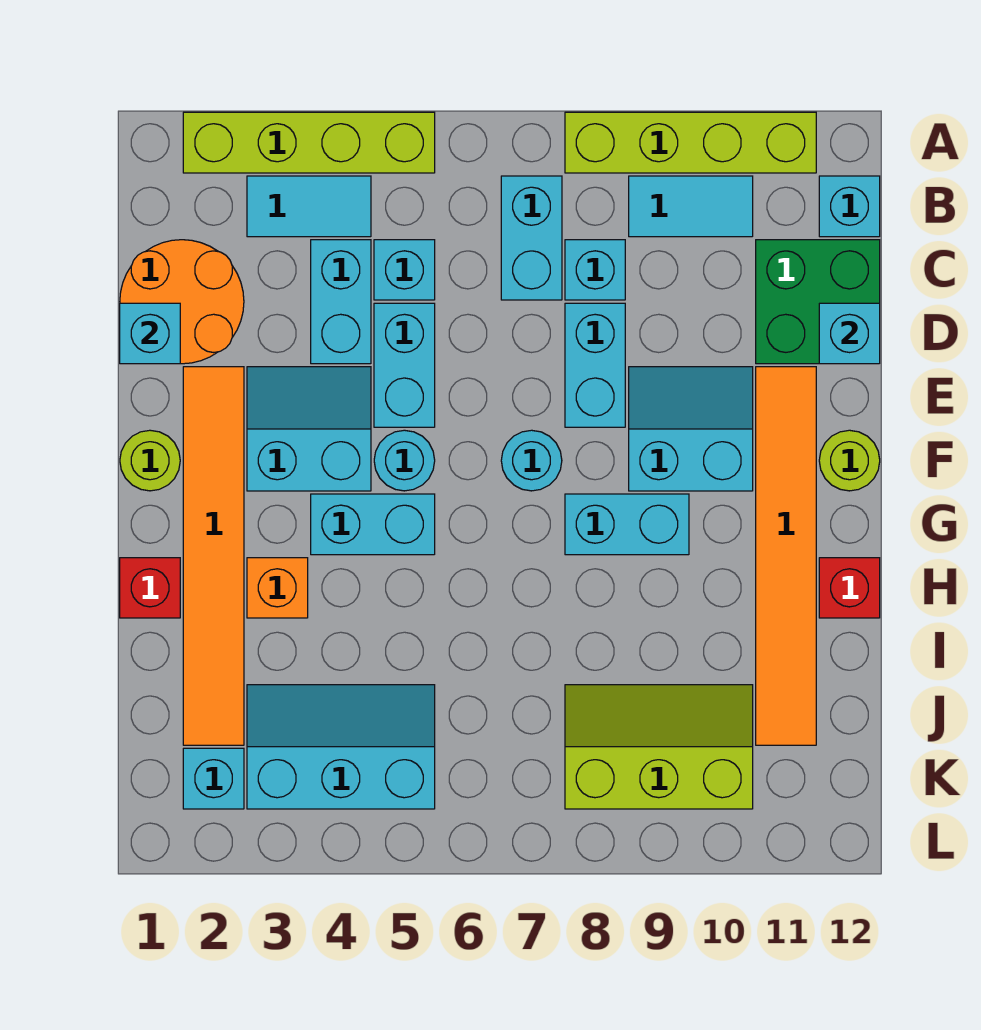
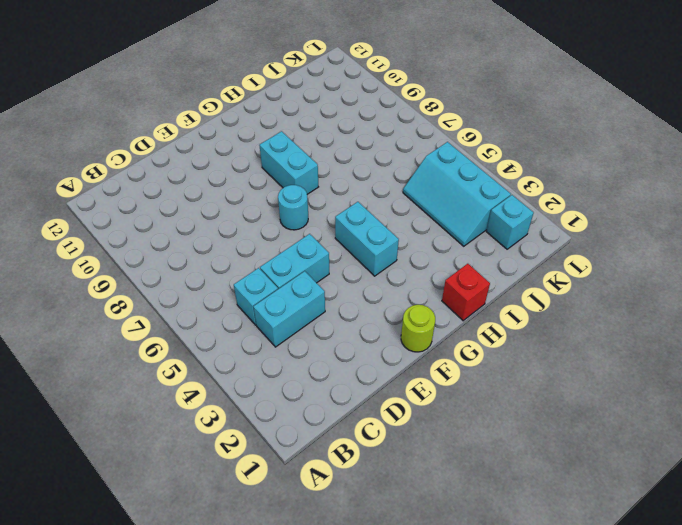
none -> lime brick A2:A5 level 1
none -> lime brick A8:A11 level 1
none -> cyan tile B3:B4 level 1
none -> cyan brick B7:C7 level 1

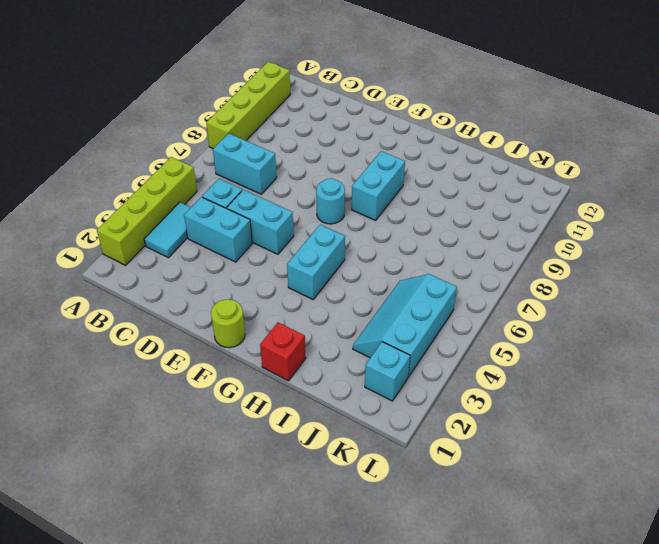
none -> cyan tile B9:B10 level 1
none -> cyan brick B12 level 1
none -> orange round brick C1:D2 level 1
none -> cyan brick C8 level 1

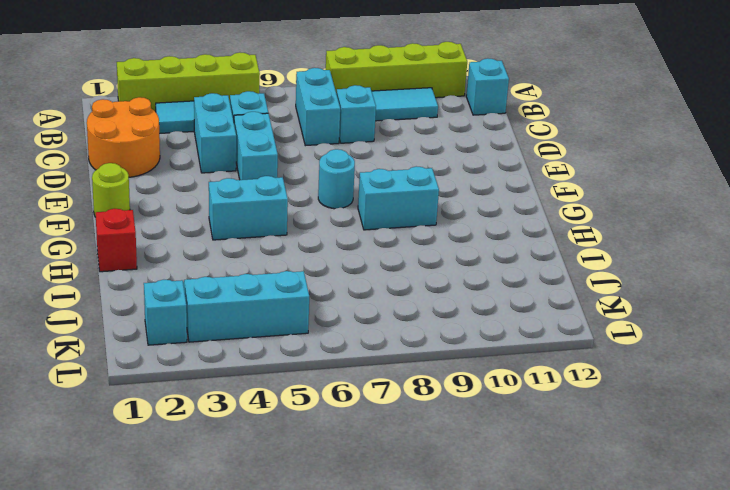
none -> green brick C11:D12 level 1
none -> cyan brick D8:E8 level 1
none -> orange tile E2:J2 level 1
none -> cyan slope E3:F4 level 1 top F

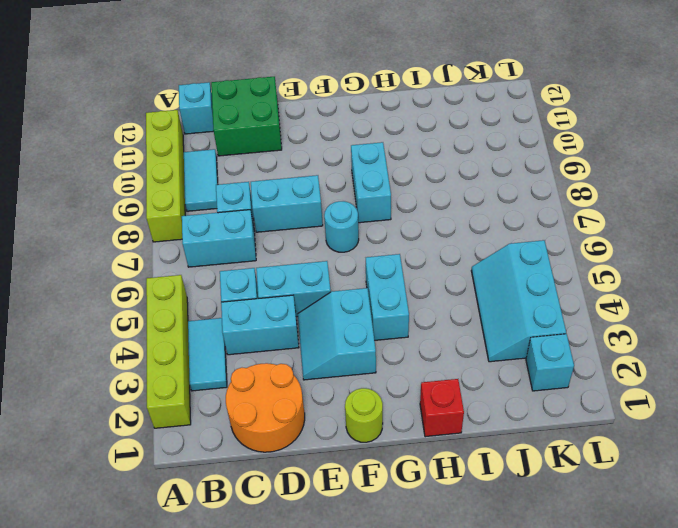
none -> orange tile E2:J2 level 1
none -> cyan slope E9:F10 level 1 top F
none -> orange tile E11:J11 level 1
none -> cyan round brick F5 level 1

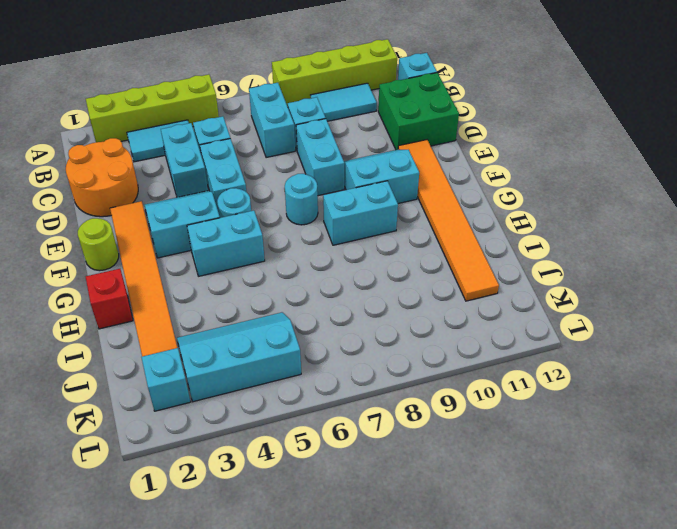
none -> lime round brick F12 level 1
none -> orange brick H3 level 1
none -> red brick H12 level 1
none -> lime slope J8:K10 level 1 top K

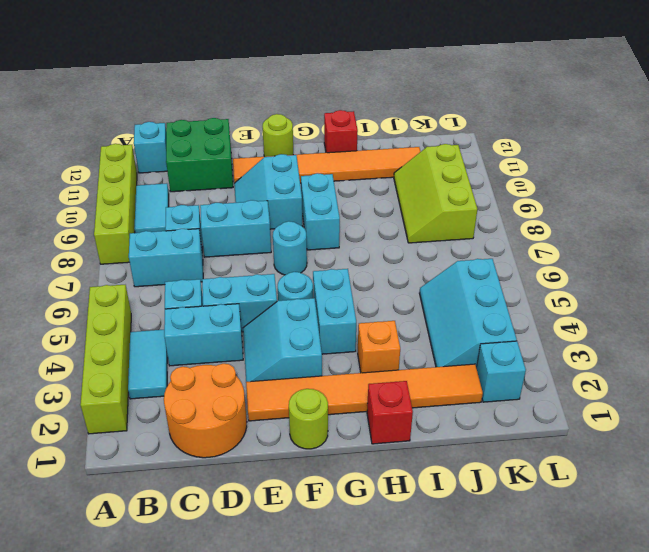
none -> cyan brick D1 level 2
none -> cyan brick D12 level 2

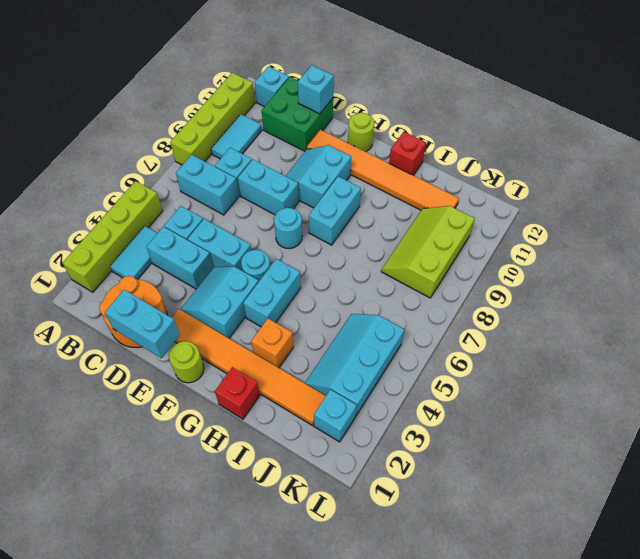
cyan brick D1:E1 level 2 -> cyan brick D1 level 2

